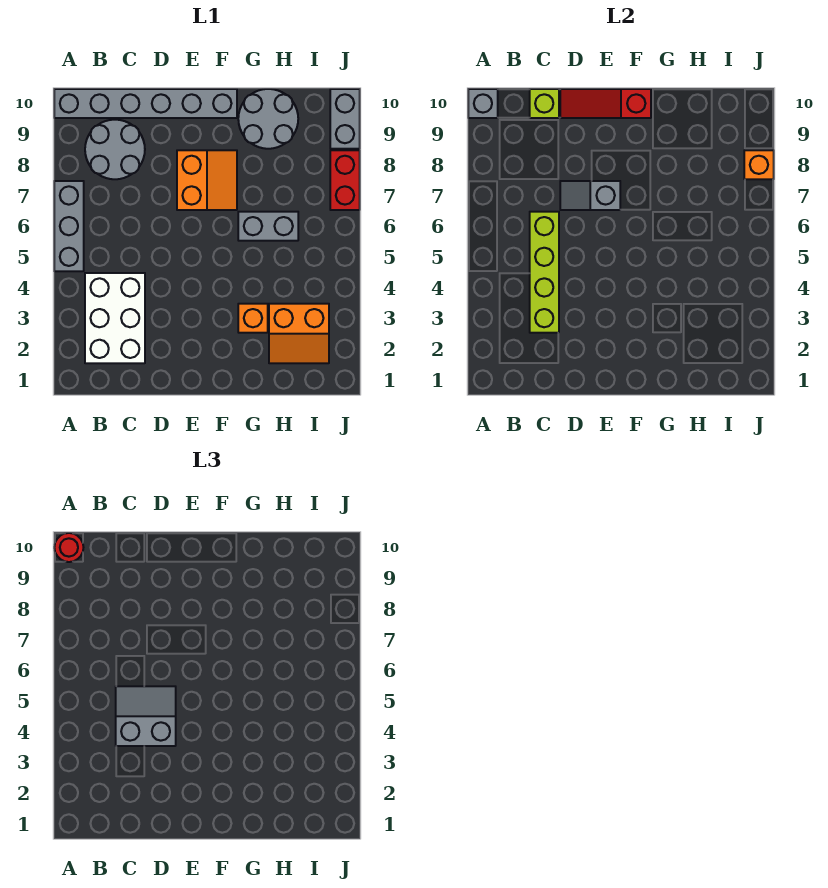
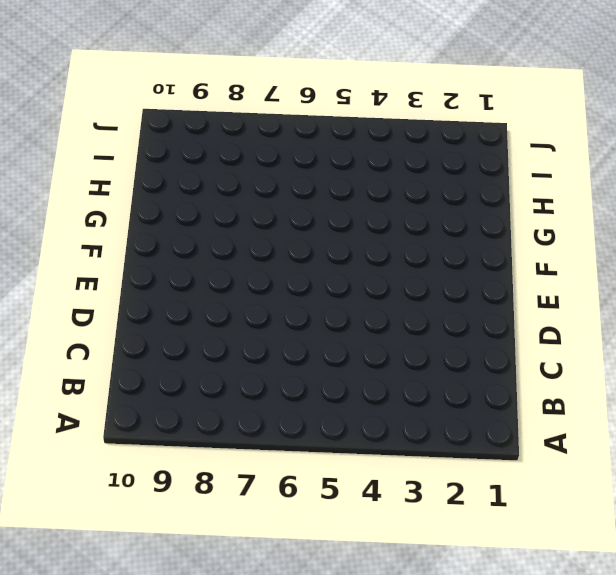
none -> grey brick A5:A7 level 1
none -> grey brick A10:F10 level 1
none -> white brick B2:C4 level 1

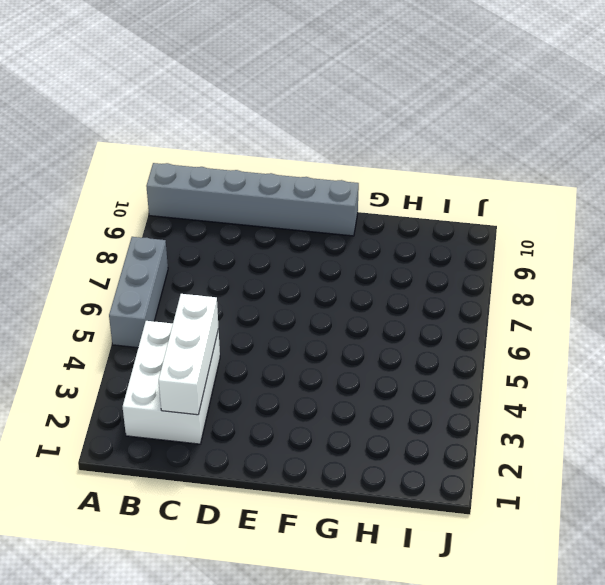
white brick C2:C4 level 2 -> lime brick C3:C6 level 2
none -> grey round brick B8:C9 level 1
none -> orange slope E7:F8 level 1 top E
none -> orange brick G3 level 1

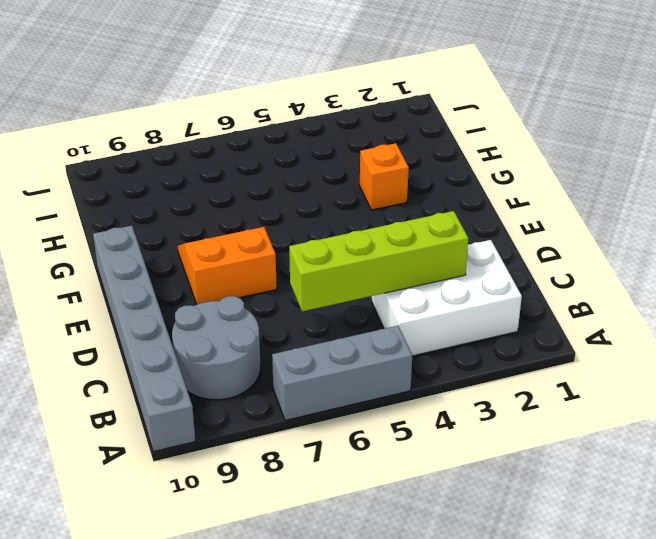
none -> grey brick G6:H6 level 1
none -> grey round brick G9:H10 level 1
none -> orange slope H2:I3 level 1 top 3

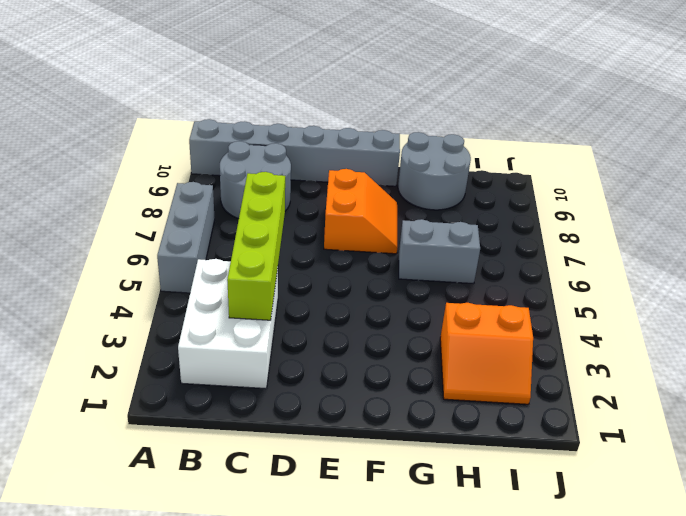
none -> orange brick G3 level 1
none -> red brick J7:J8 level 1
none -> grey brick J9:J10 level 1

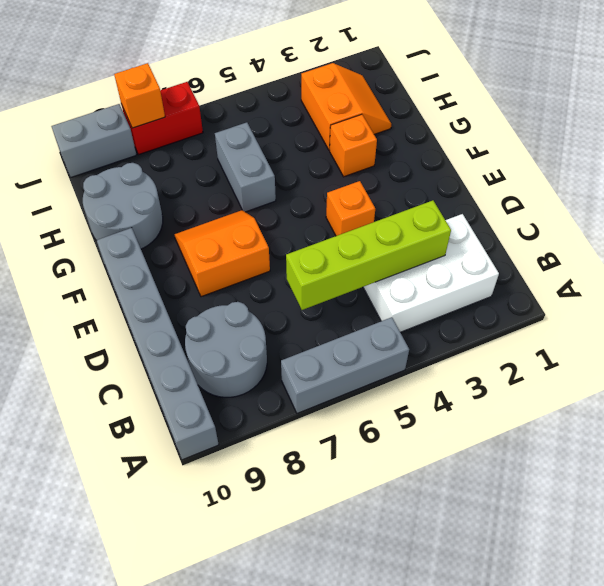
orange brick E4 level 1 -> none
none -> grey brick A10 level 2
none -> lime brick C10 level 2
none -> grey slope D7:E7 level 2 top E

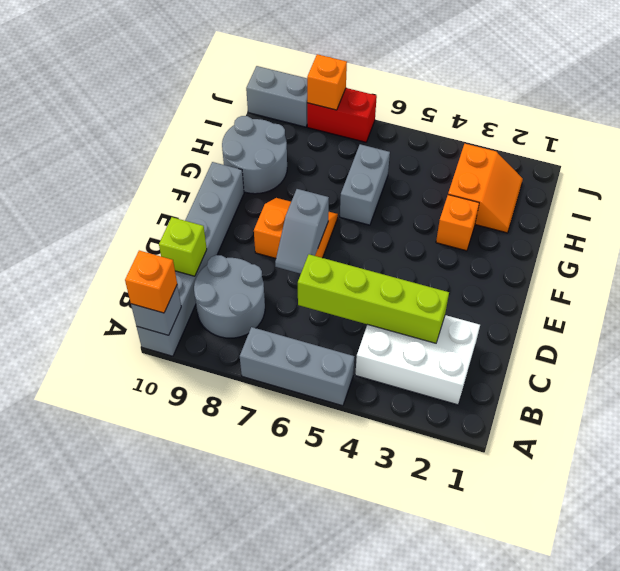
orange brick A10 level 3 -> red round brick A10 level 3
none -> red slope D10:F10 level 2 top F
none -> grey slope C4:D5 level 3 top 4

